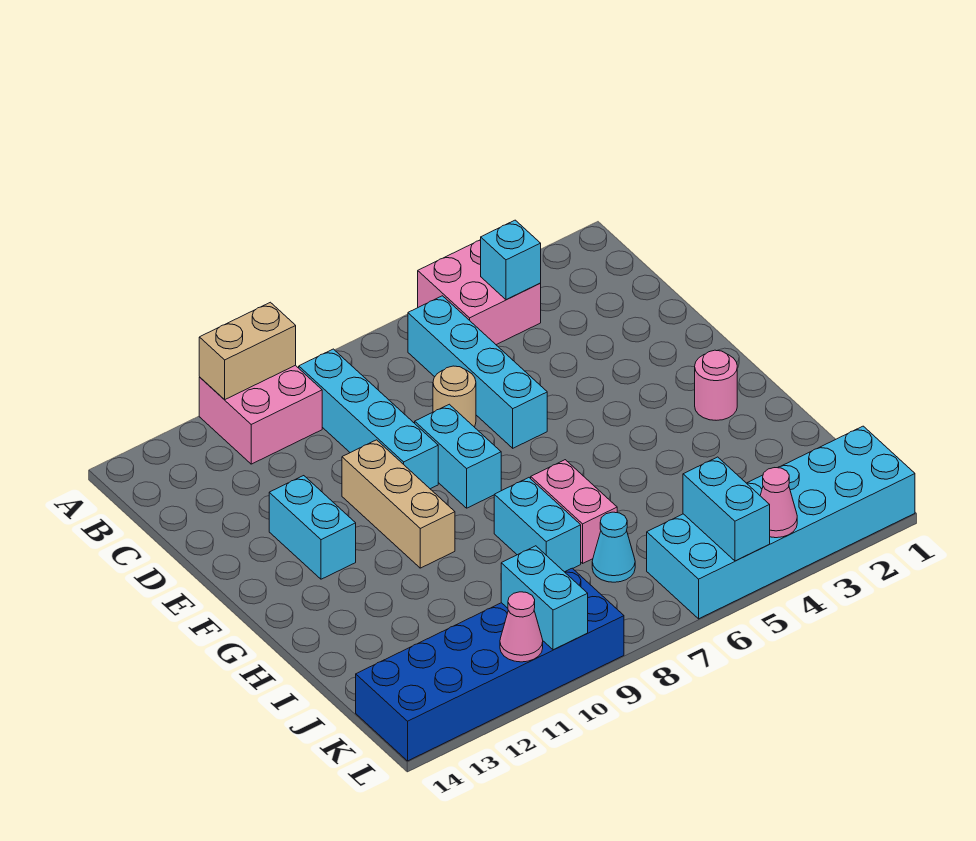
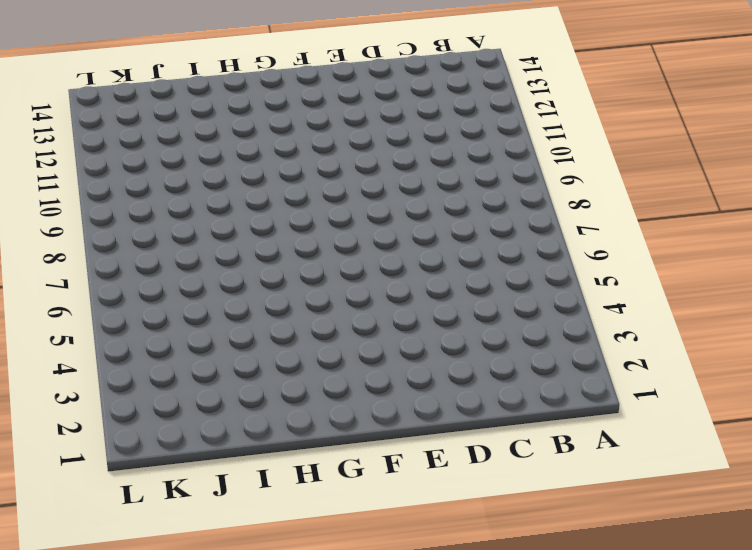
none -> pink brick A4:B5 level 1
none -> pink brick A10:B11 level 1
none -> cyan brick B6:E6 level 1

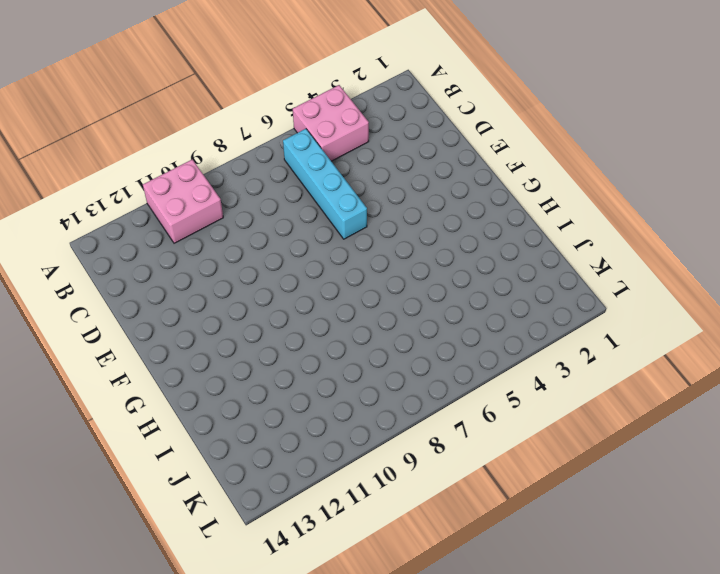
none -> cyan brick B9:E9 level 1
none -> tan round brick D7 level 1
none -> cyan brick E8:F8 level 1

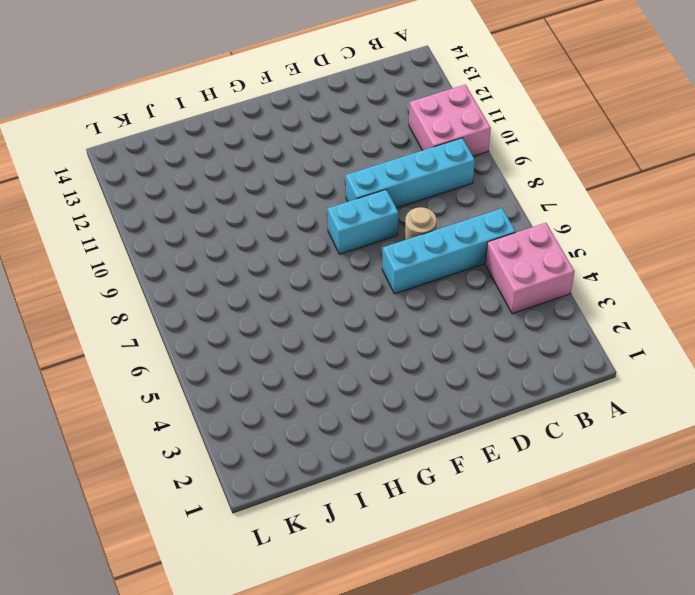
none -> tan brick E10:G10 level 1
none -> cyan brick E12:F12 level 1
none -> pink round brick G2 level 1

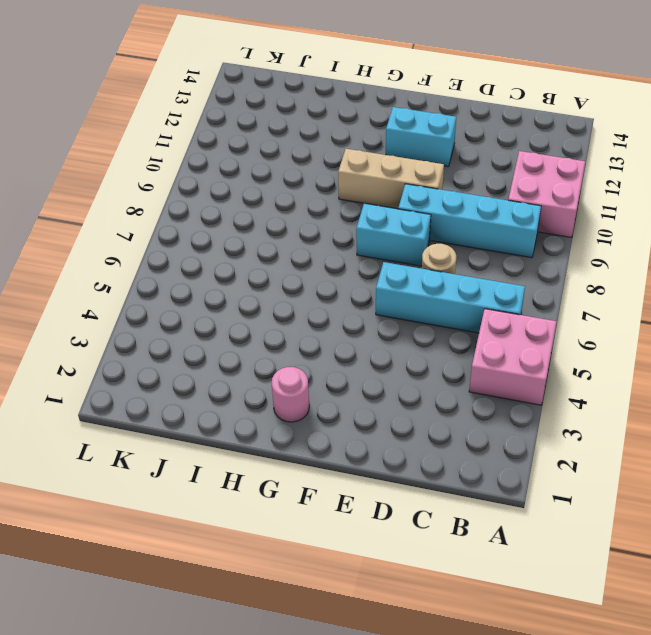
none -> pink brick H7:I7 level 1
none -> cyan brick H8:I8 level 1
none -> cyan cone J7 level 1

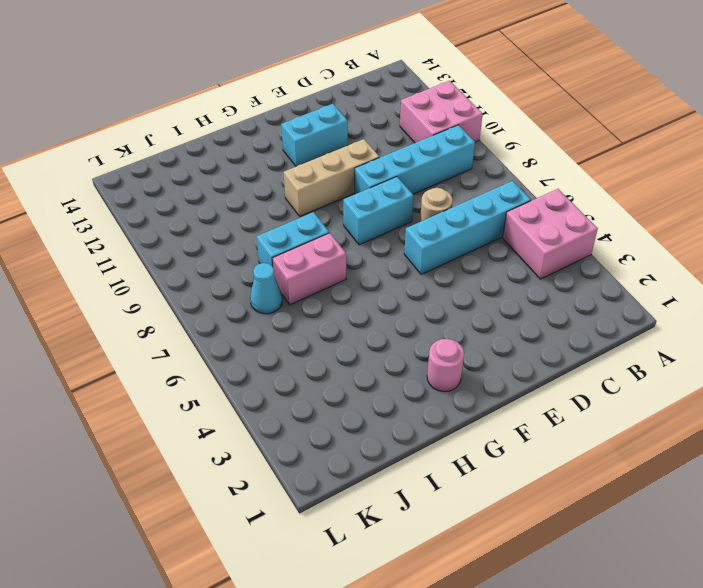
none -> cyan brick K1:L6 level 1
none -> blue brick K9:L14 level 1
none -> tan brick A10:A11 level 2

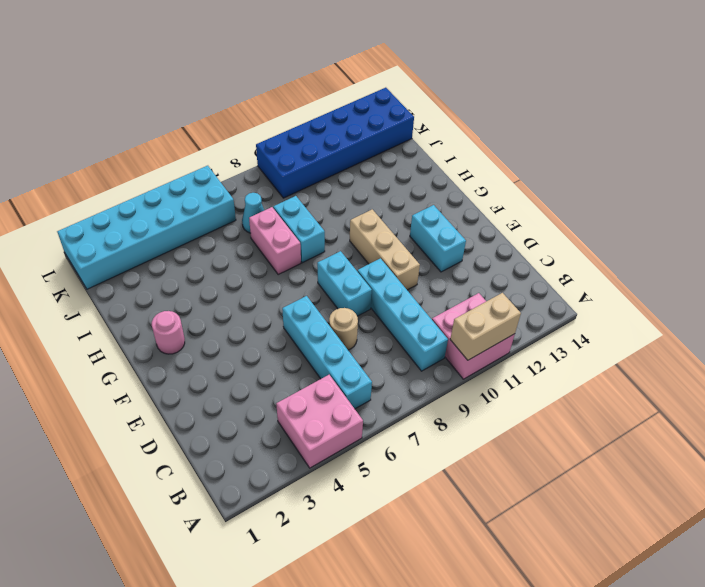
none -> cyan brick B4 level 2
none -> cyan brick K5:L5 level 2
none -> cyan brick K10:L10 level 2

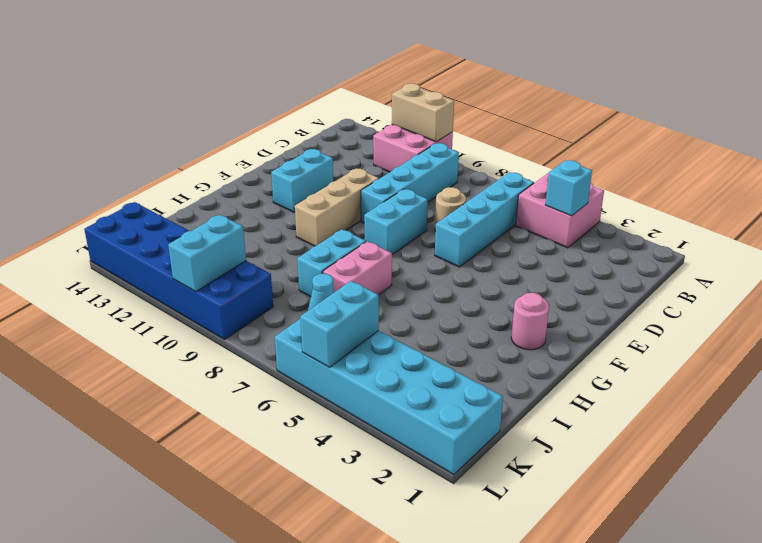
none -> pink cone L4 level 2
none -> pink cone L11 level 2

